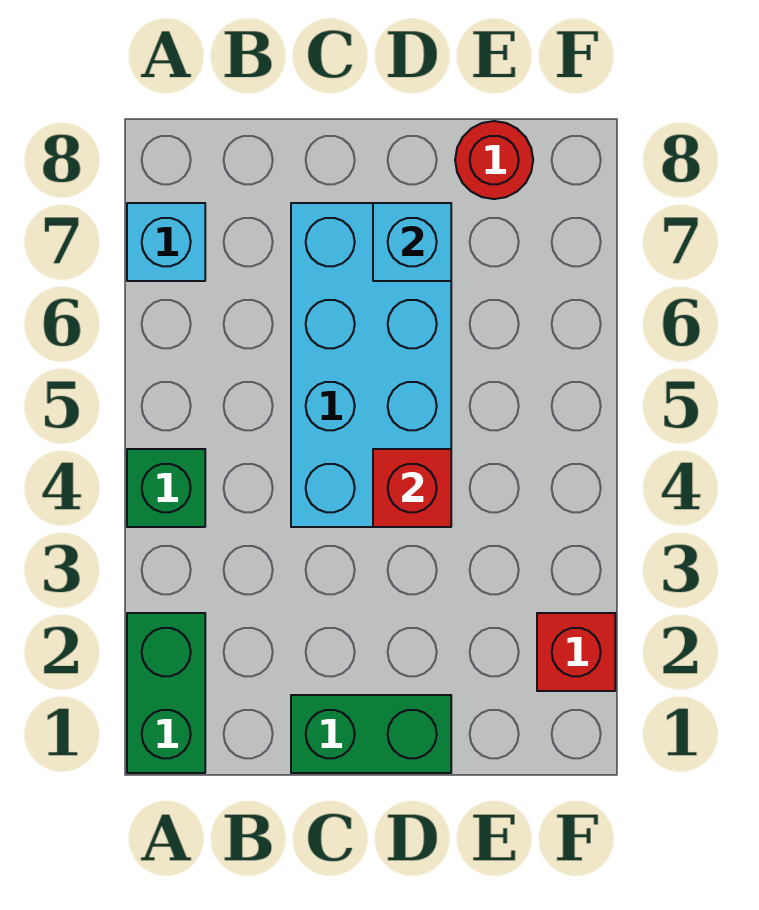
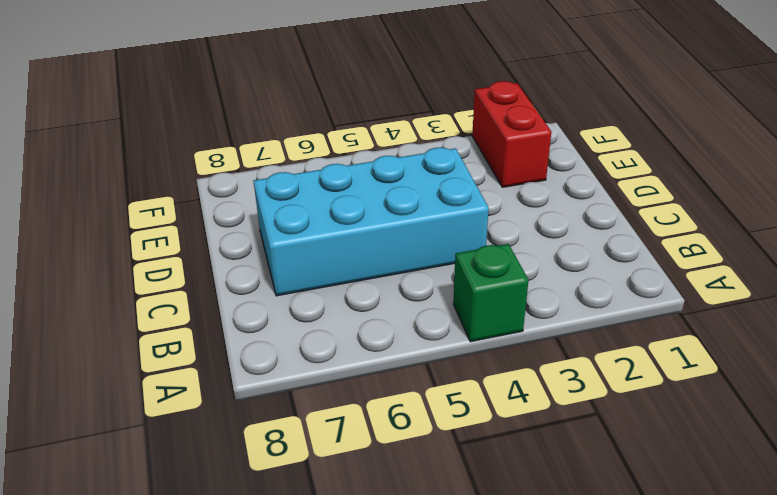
red brick E2:F2 level 1 -> red brick F2 level 1
none -> green brick A1:A2 level 1
none -> cyan brick A7 level 1

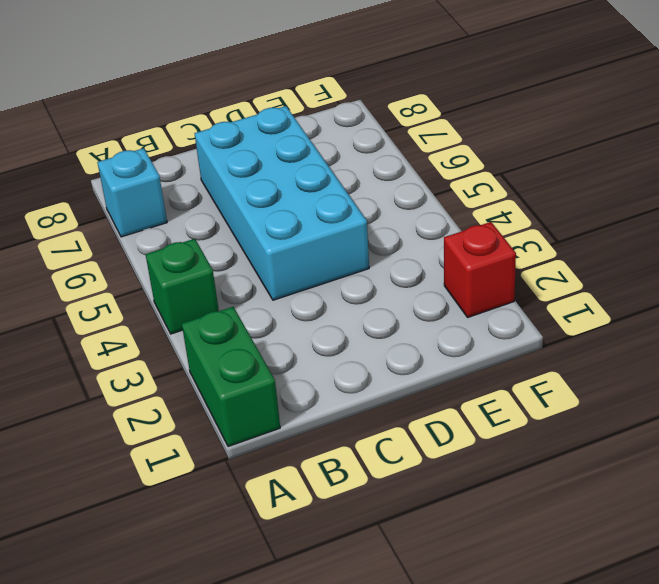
none -> green brick C1:D1 level 1
none -> red round brick E8 level 1

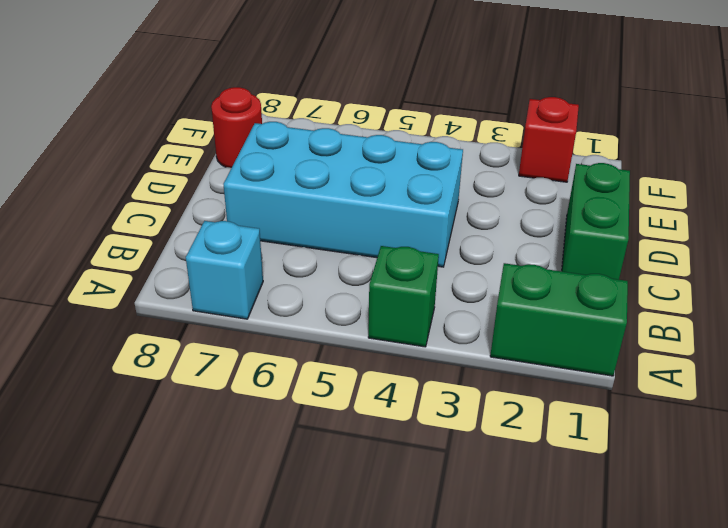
none -> red brick D4 level 2
none -> cyan brick D7 level 2

